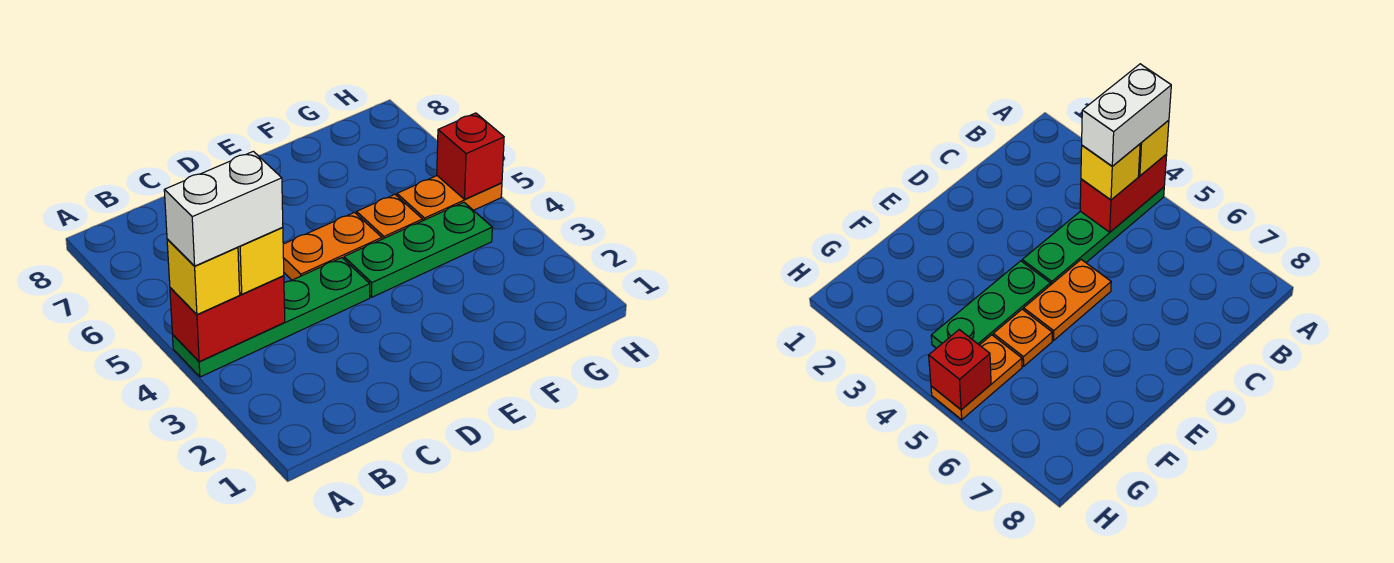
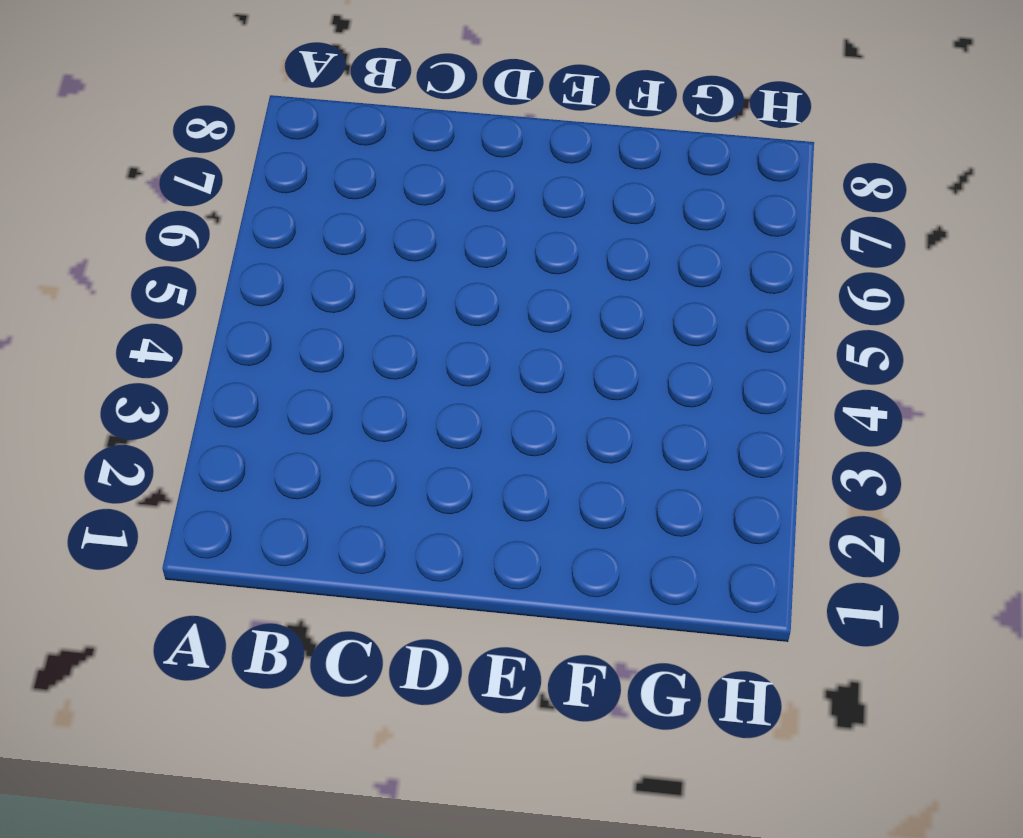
none -> green plate A4:D4 level 1
none -> orange plate D5:E5 level 1

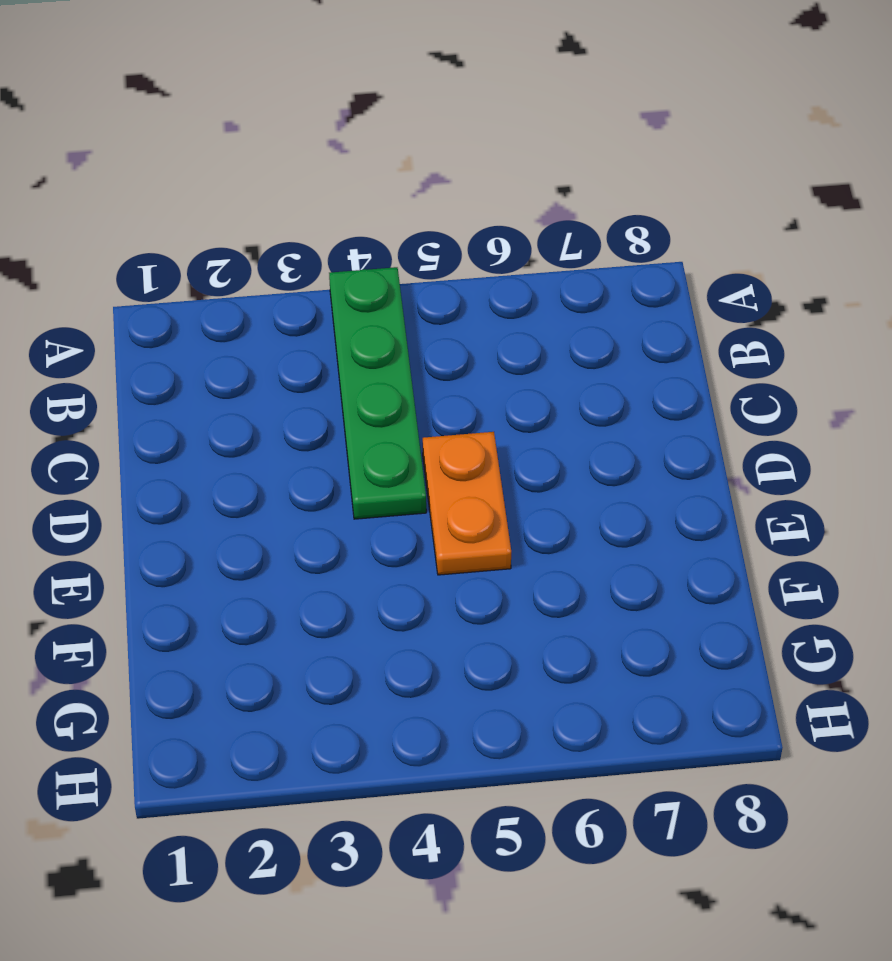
none -> green plate E4:G4 level 1
none -> orange plate F5 level 1

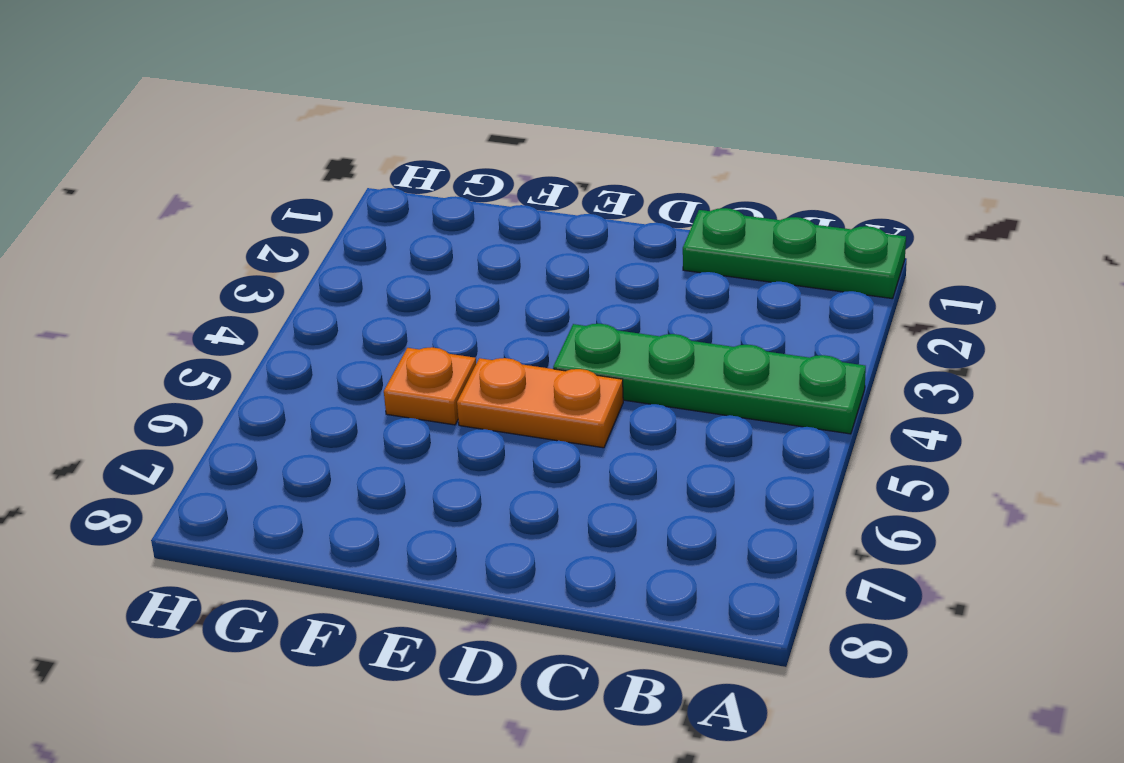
green plate A1:C1 level 1 -> green plate E4:G4 level 1
none -> orange plate G5:H5 level 1
none -> red brick A4:B4 level 2

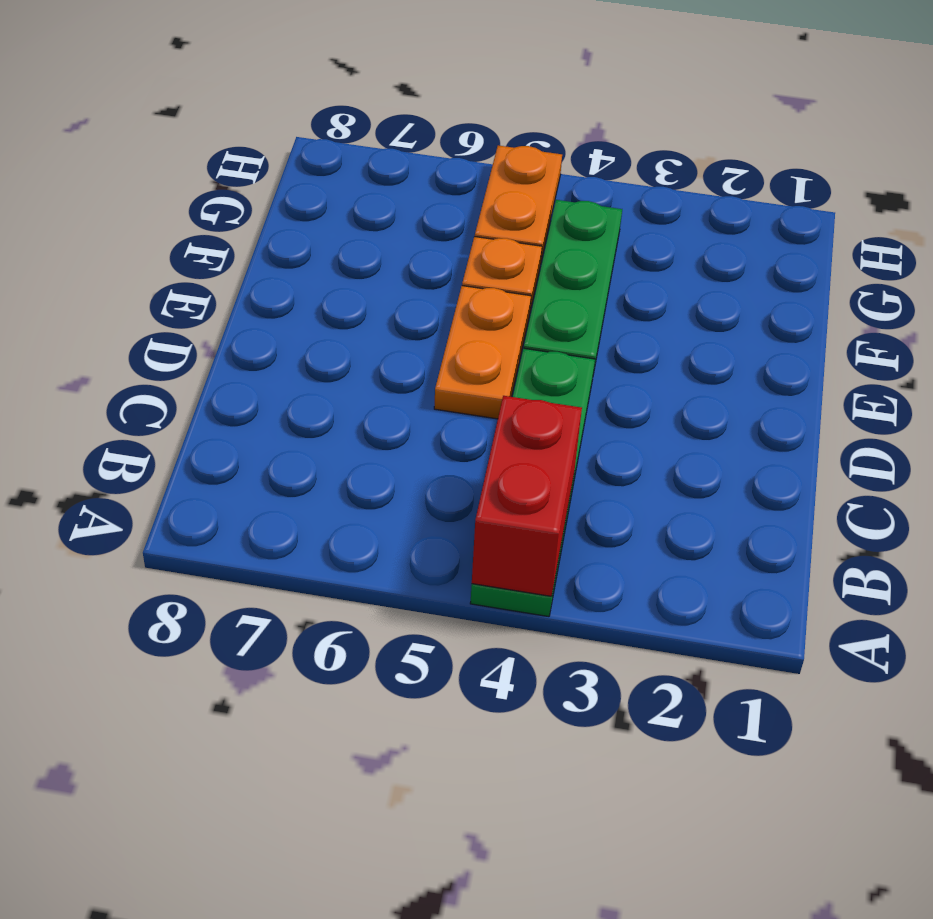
none -> red brick H5 level 2
none -> yellow brick A4 level 3

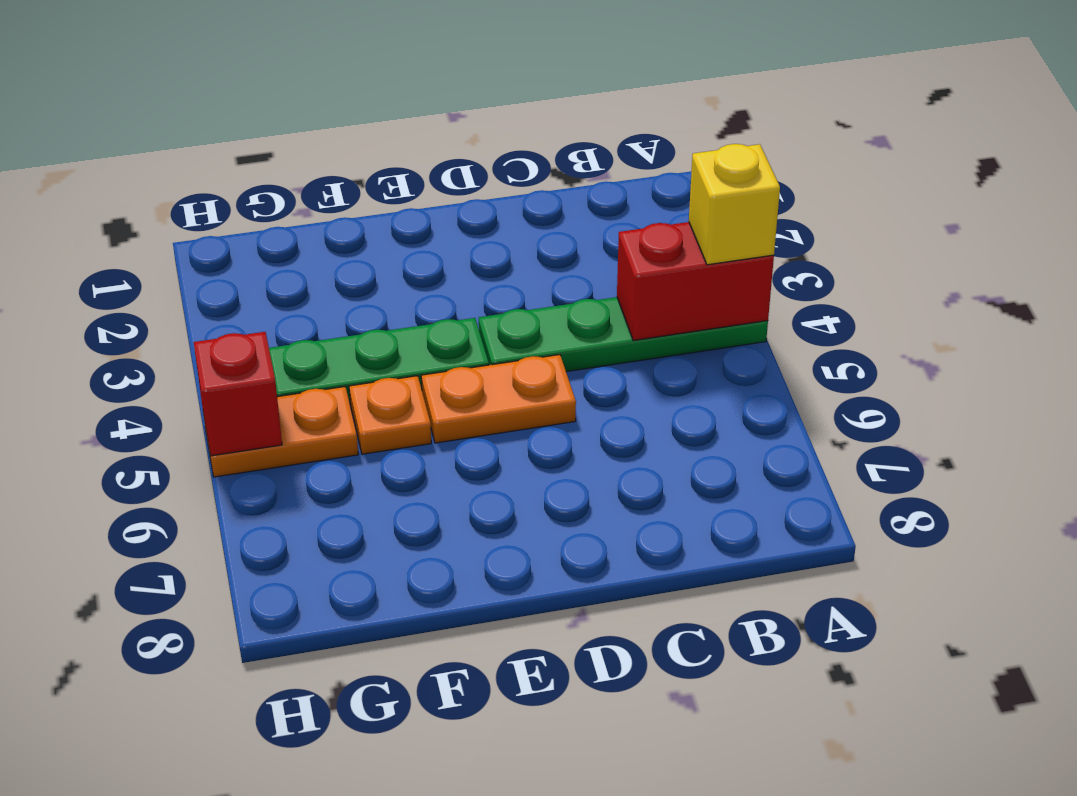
none -> yellow brick B4 level 3
none -> white brick A4:B4 level 4

